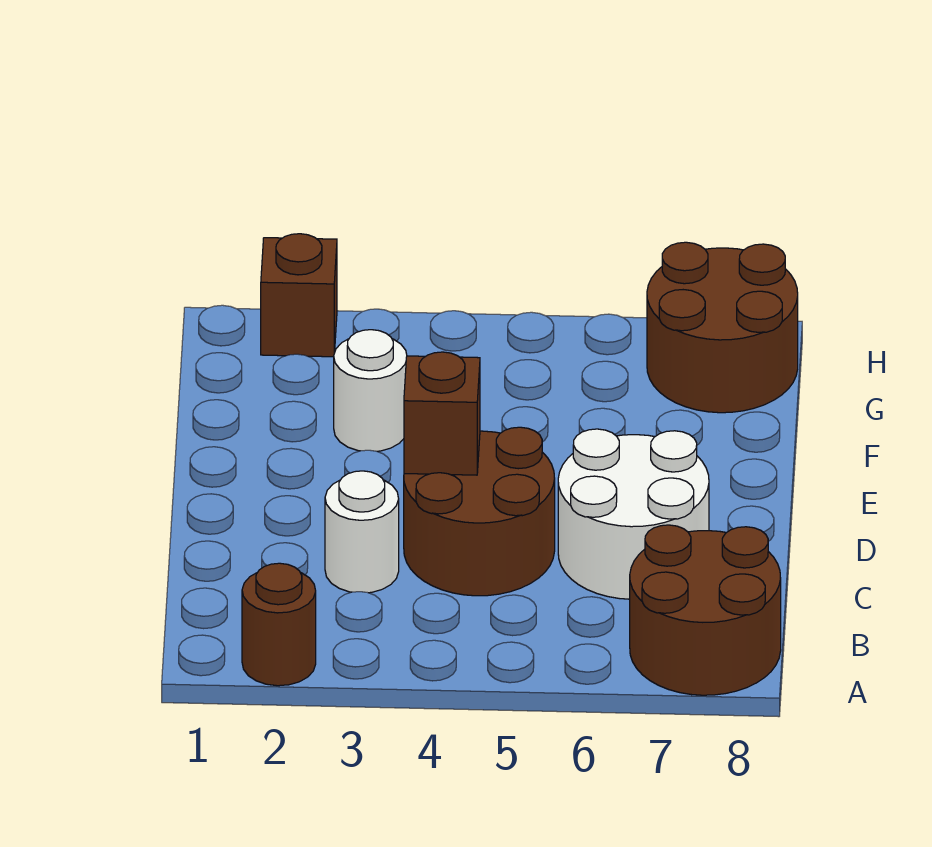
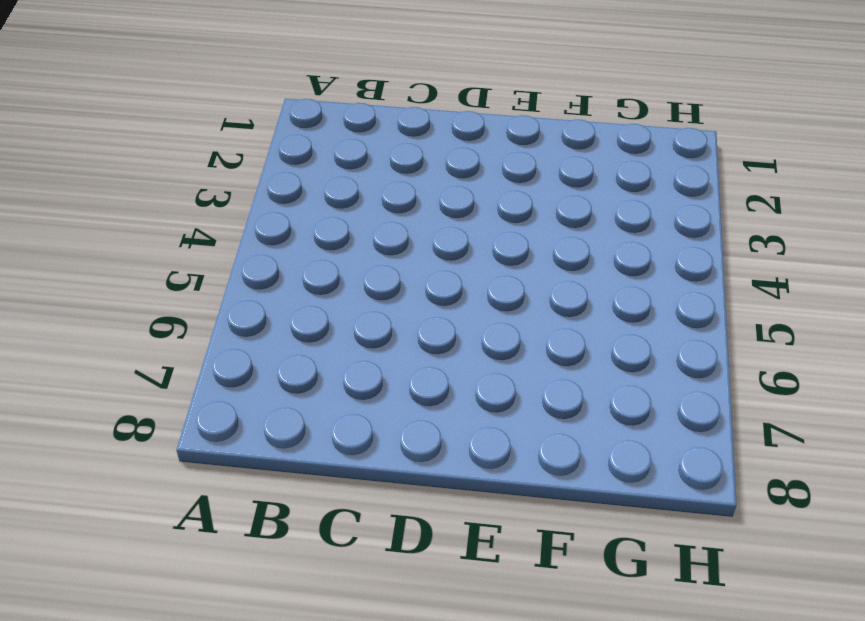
none -> brown round brick A2 level 1
none -> brown round brick A7:B8 level 1

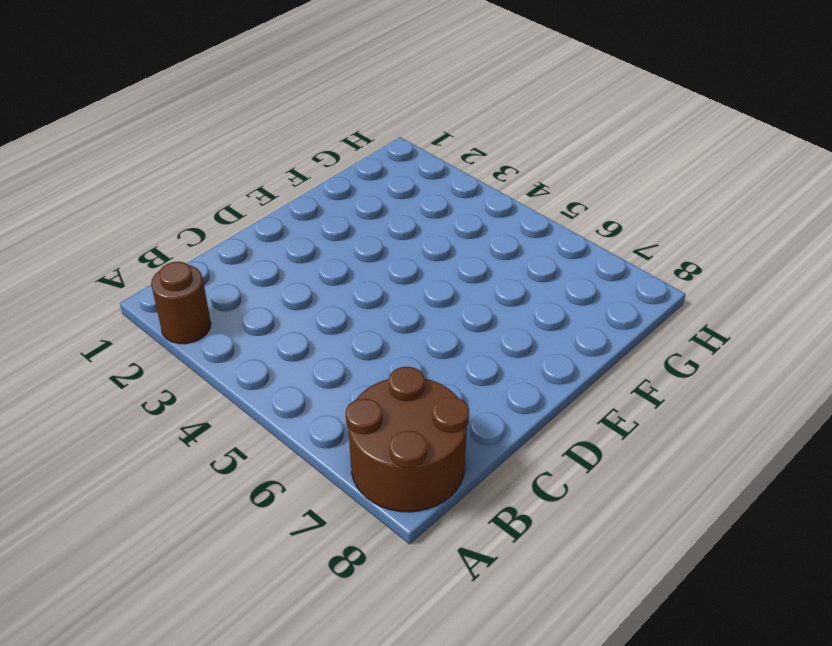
none -> white round brick C3 level 1
none -> brown round brick C4:D5 level 1

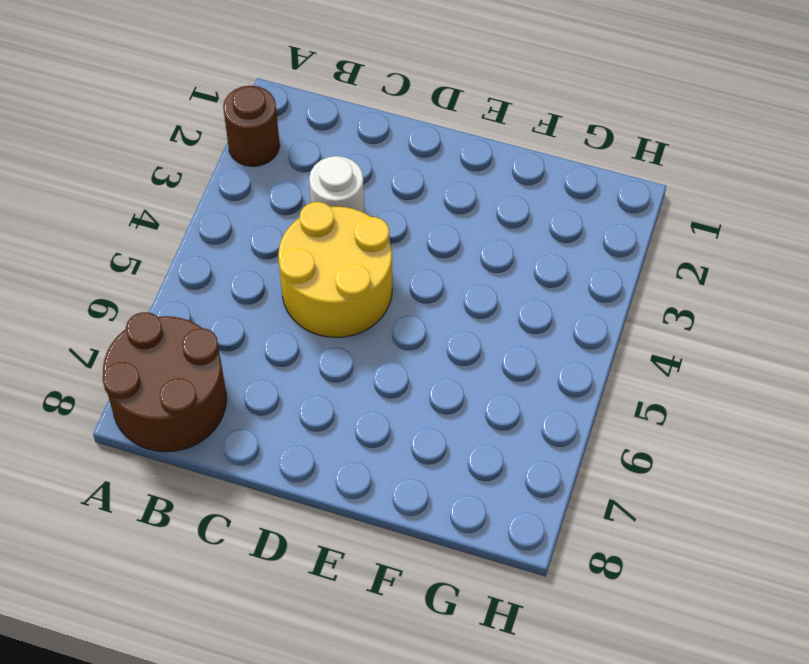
yellow round brick C4:D5 level 1 -> brown round brick C4:D5 level 1
none -> white round brick C6:D7 level 1
none -> white round brick F3 level 1

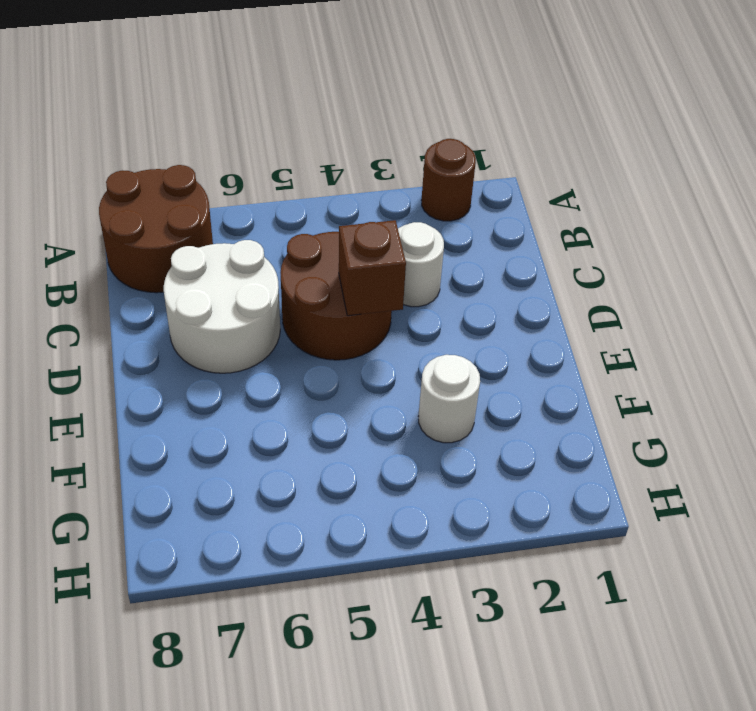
none -> brown round brick G7:H8 level 1
none -> brown brick H2 level 1

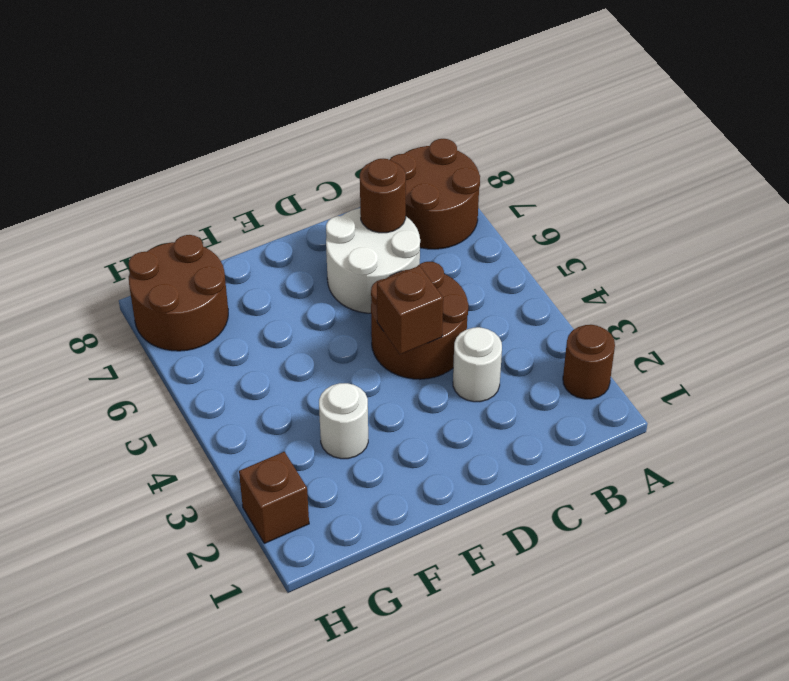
brown round brick C7 level 2 -> none

